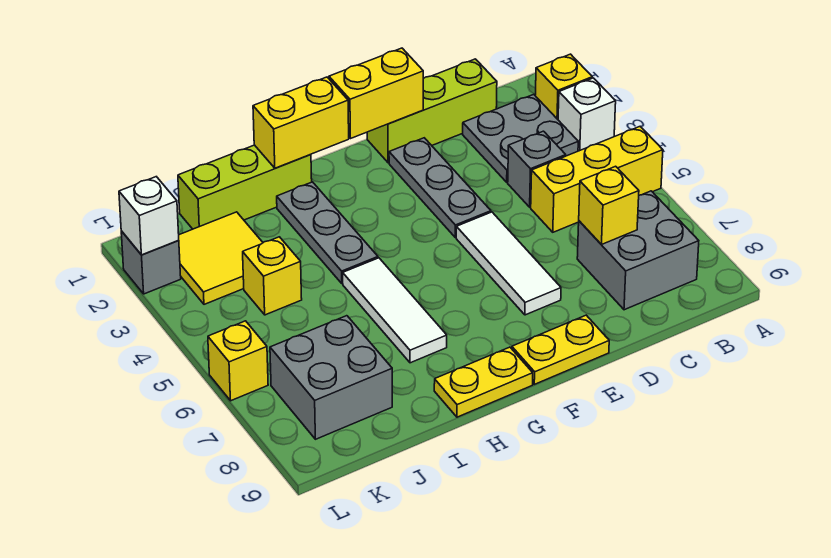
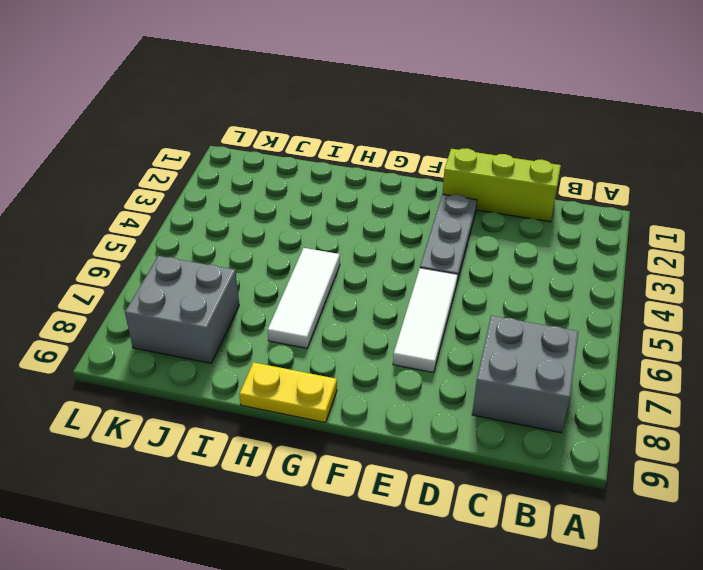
none -> yellow brick A2 level 1
none -> white brick A3 level 1
none -> yellow brick A5:C5 level 1

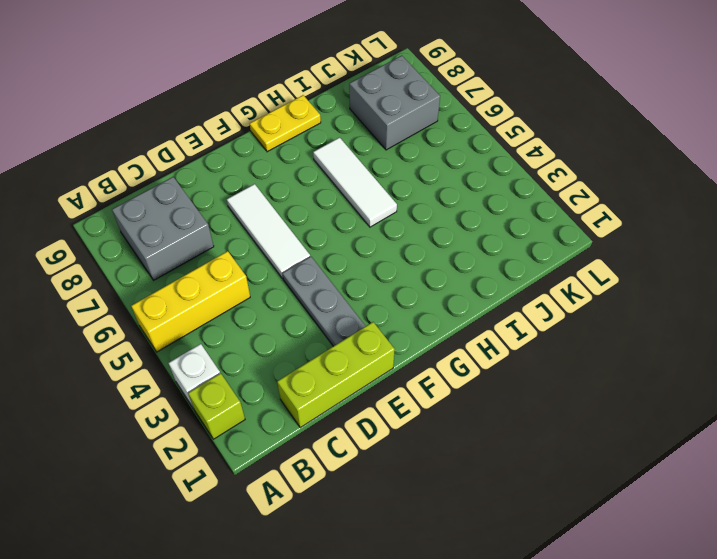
lime brick A2 level 1 -> yellow brick A2 level 1
none -> grey plate B2:C3 level 1
none -> grey brick C4 level 1
none -> yellow plate E9:F9 level 1

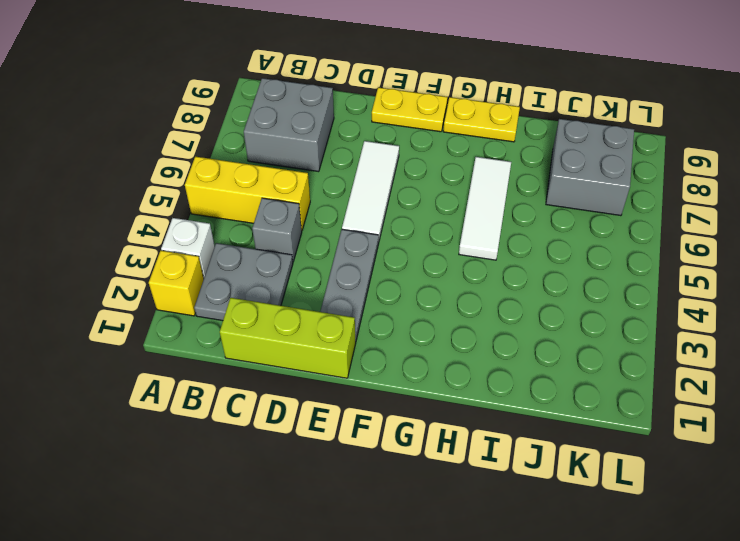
none -> lime brick H1:J1 level 1
none -> grey plate H2:H4 level 1
none -> yellow tile J2:K3 level 1

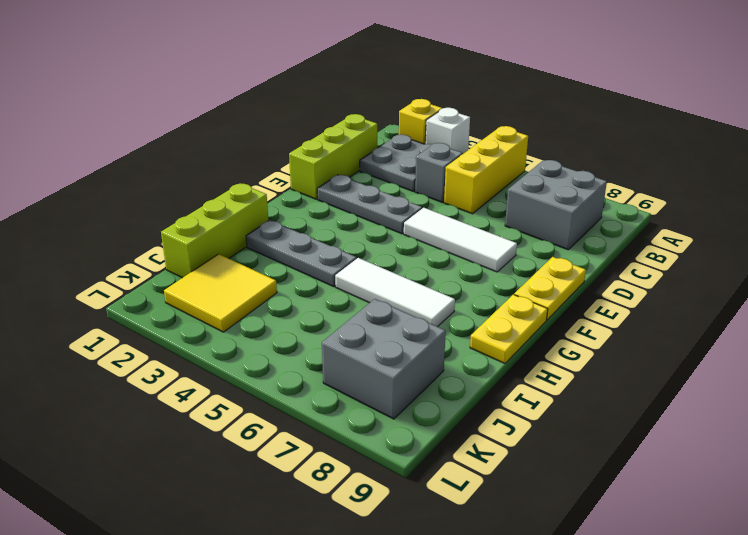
none -> yellow brick J4 level 1
none -> grey brick L2 level 1
none -> yellow brick L6 level 1

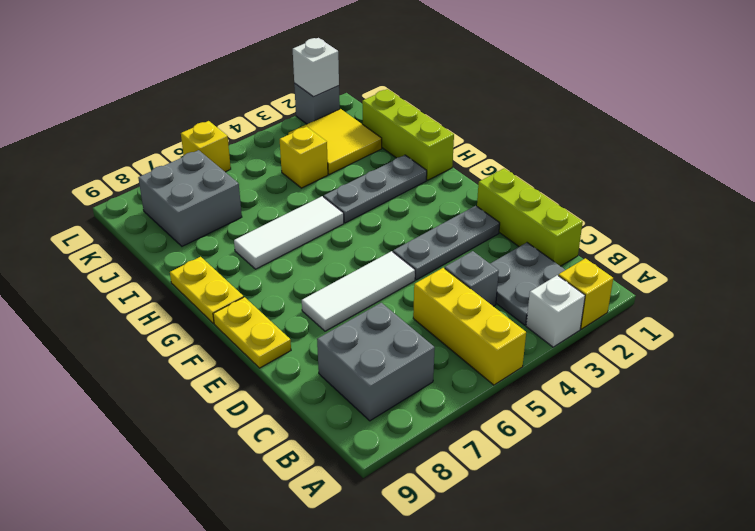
none -> yellow brick C7 level 2
none -> yellow brick E1:F1 level 2
none -> yellow brick G1:H1 level 2

